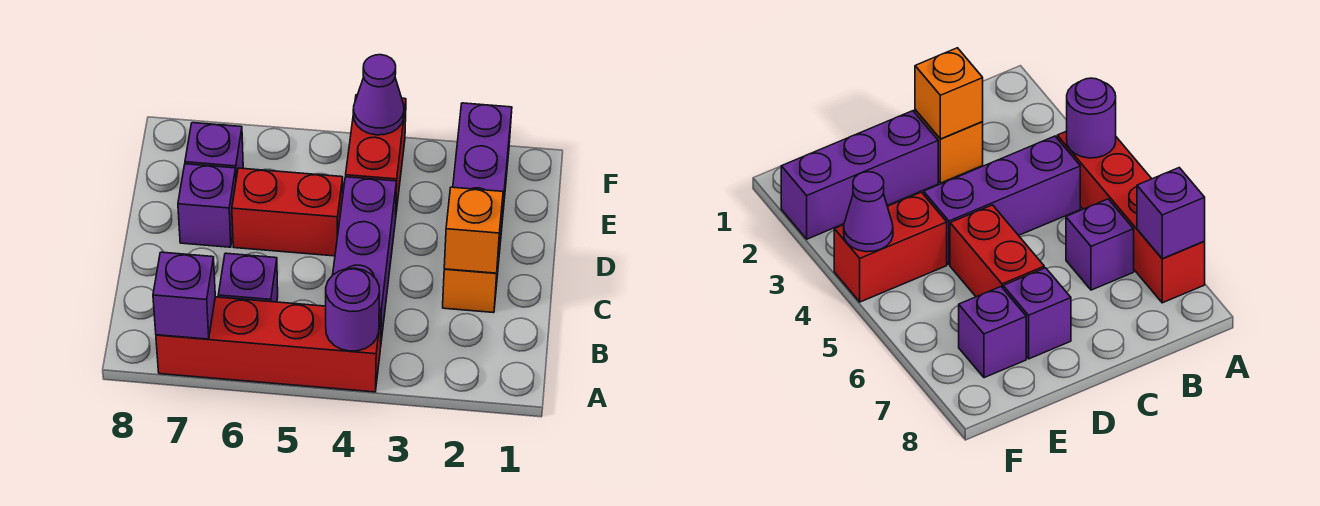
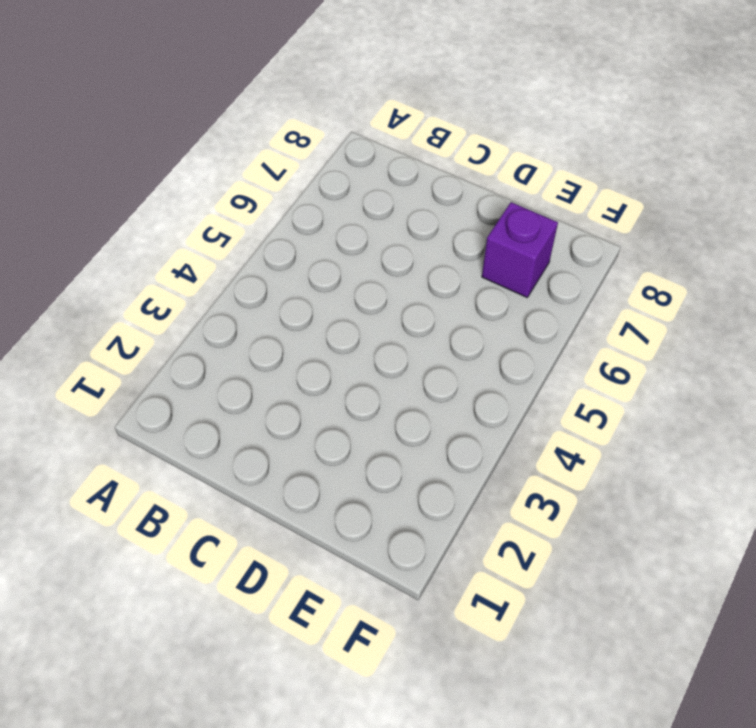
none -> red brick A4:A7 level 1
none -> purple brick B4:D4 level 1
none -> purple brick B6 level 1

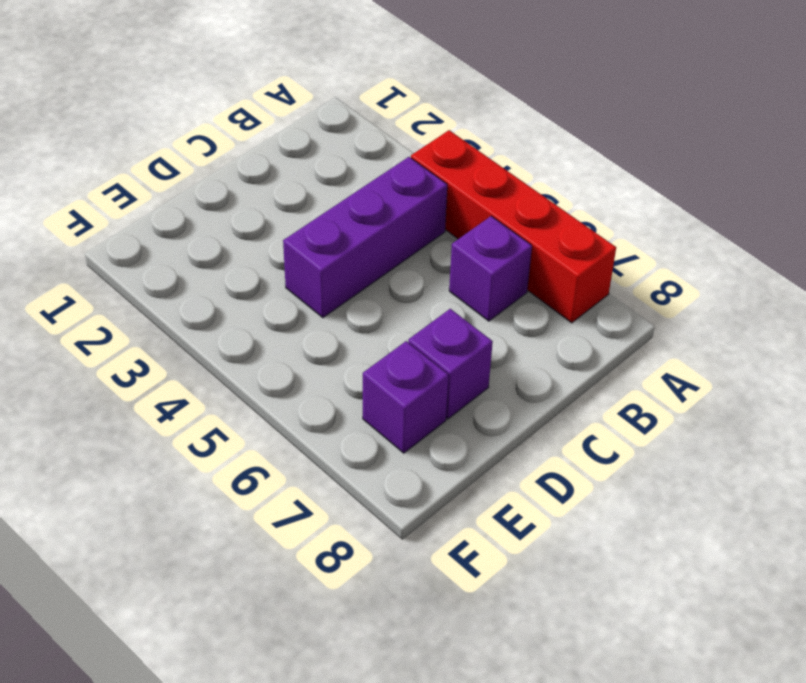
none -> orange brick C2 level 1
none -> purple brick D2:F2 level 1
none -> red brick D5:D6 level 1

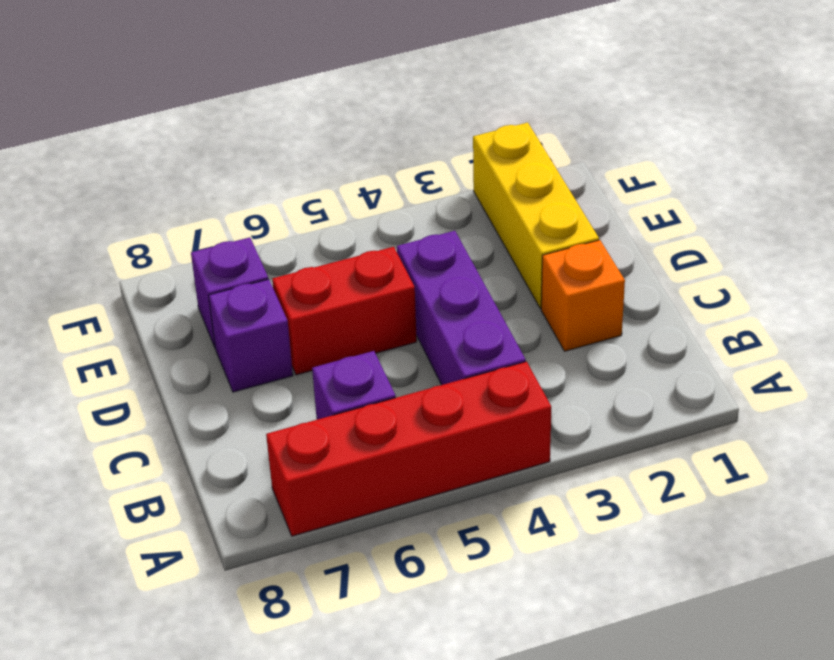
yellow brick D2:F2 level 1 -> purple brick D2:F2 level 1
none -> red brick E4:F4 level 1
none -> purple round brick A4 level 2
none -> purple brick A7 level 2

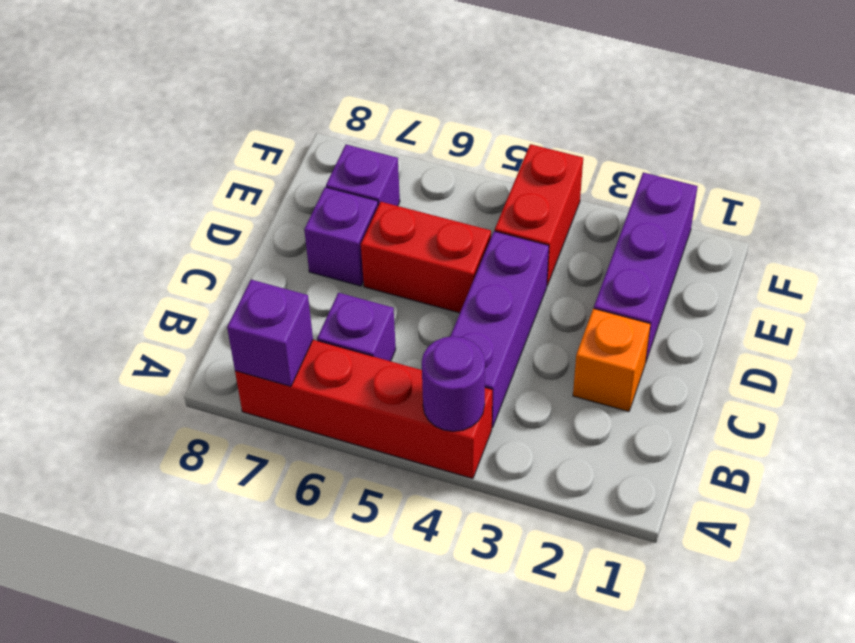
none -> orange brick C2 level 2
none -> purple cone F4 level 2

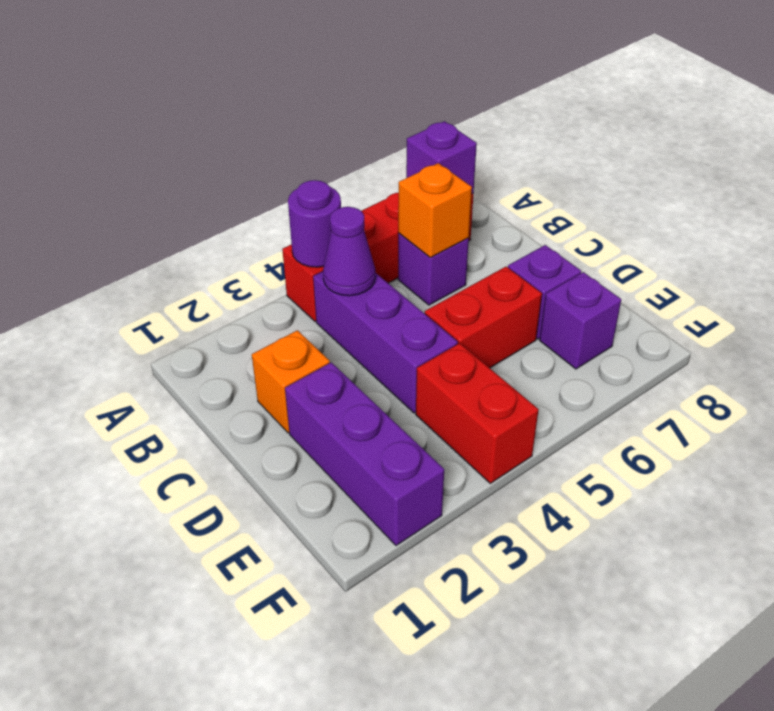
purple cone B4 level 2 -> purple cone F4 level 2
orange brick B6 level 2 -> orange brick C2 level 2

